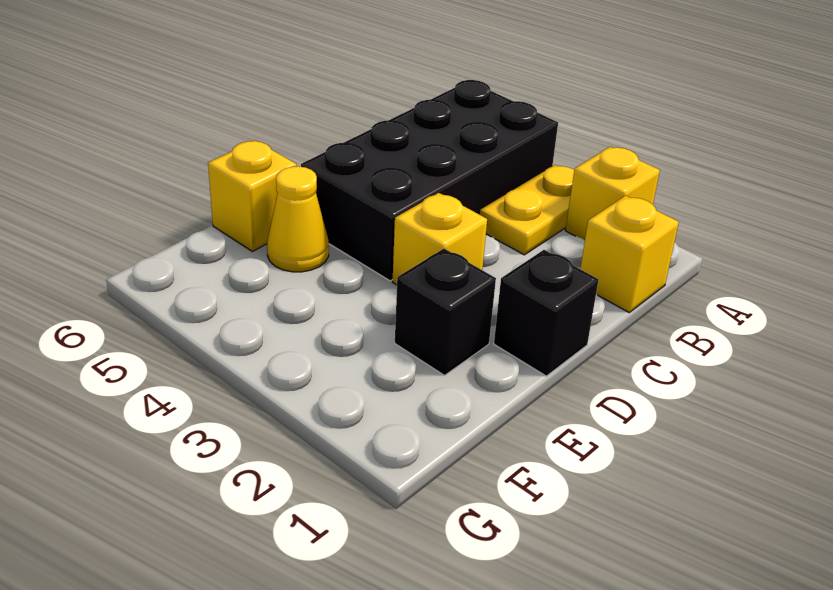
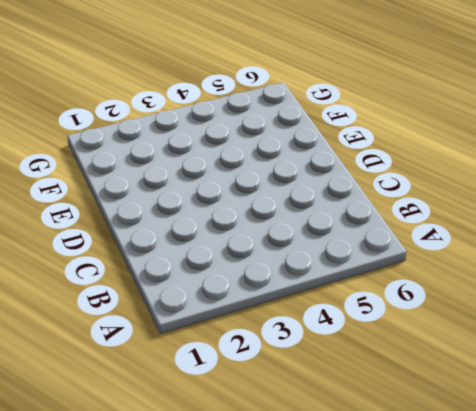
none -> yellow brick A2 level 1
none -> yellow plate A3:B3 level 1

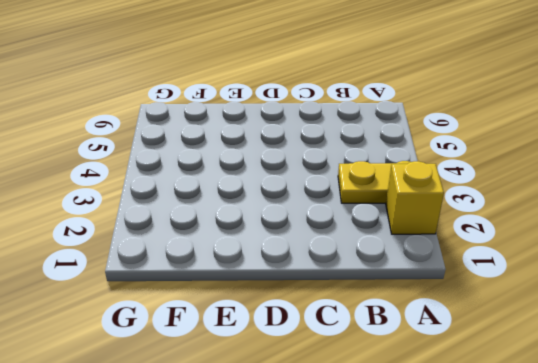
none -> black brick A4:D5 level 1
none -> yellow brick B1 level 1

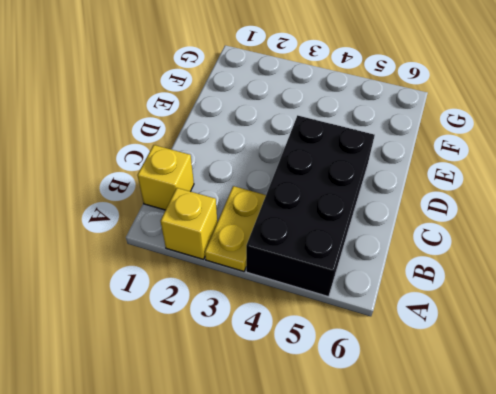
none -> black brick D1 level 1
none -> yellow brick D3 level 1

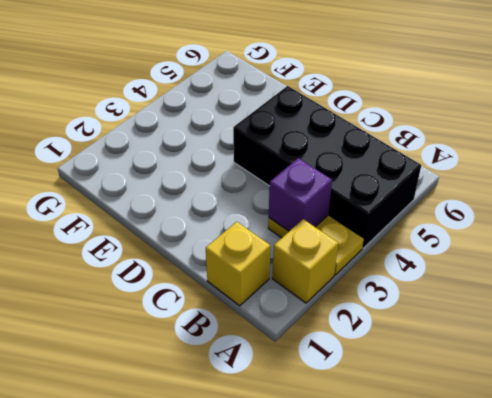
purple brick B3 level 2 -> none
none -> black brick D1 level 1
none -> yellow brick D3 level 1

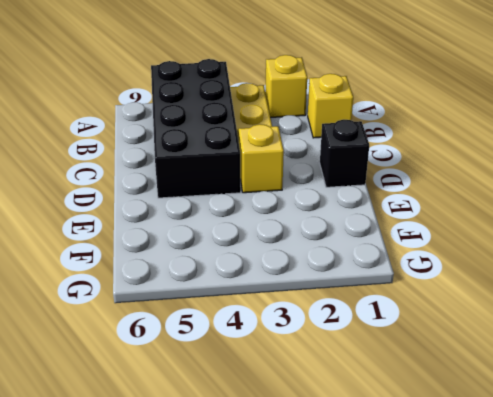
none -> black brick E2 level 1
none -> yellow cone E5 level 1

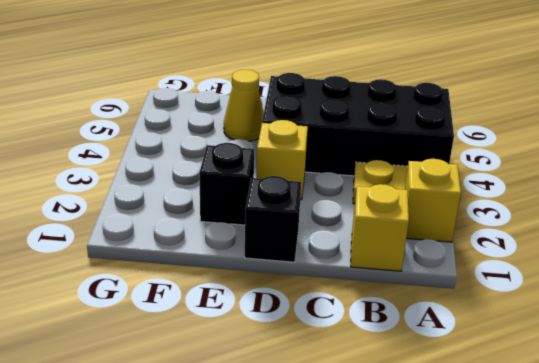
none -> yellow brick E6 level 1

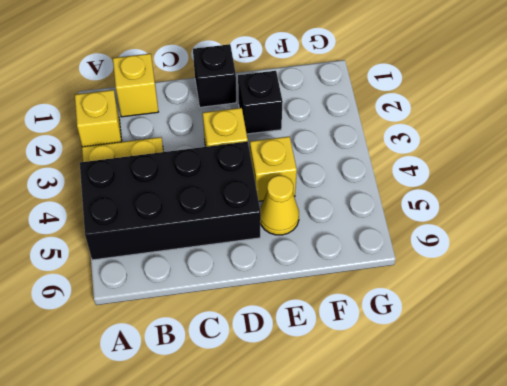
yellow brick E4 level 1 -> yellow brick E6 level 1

